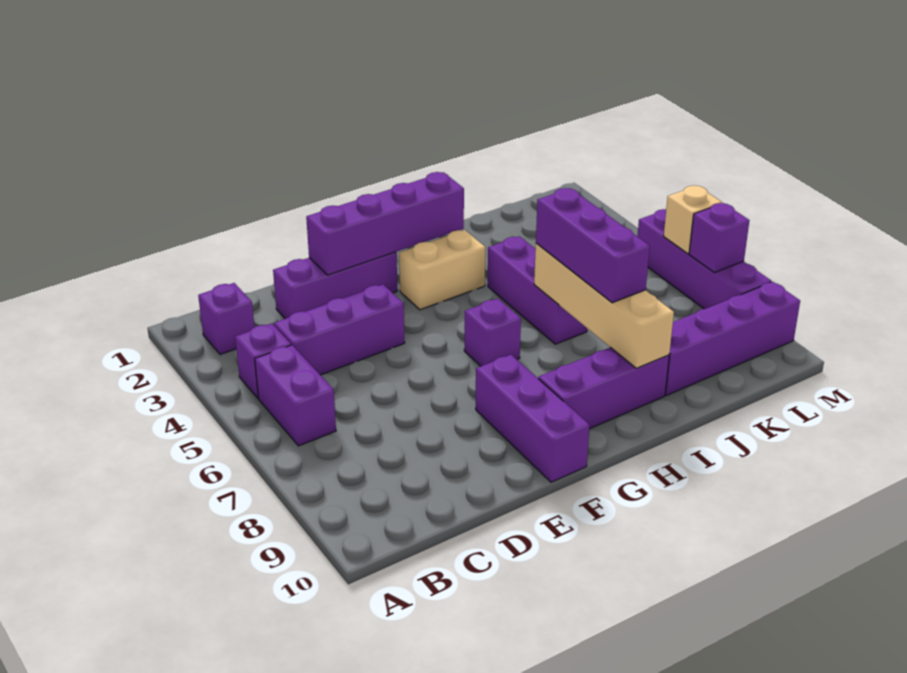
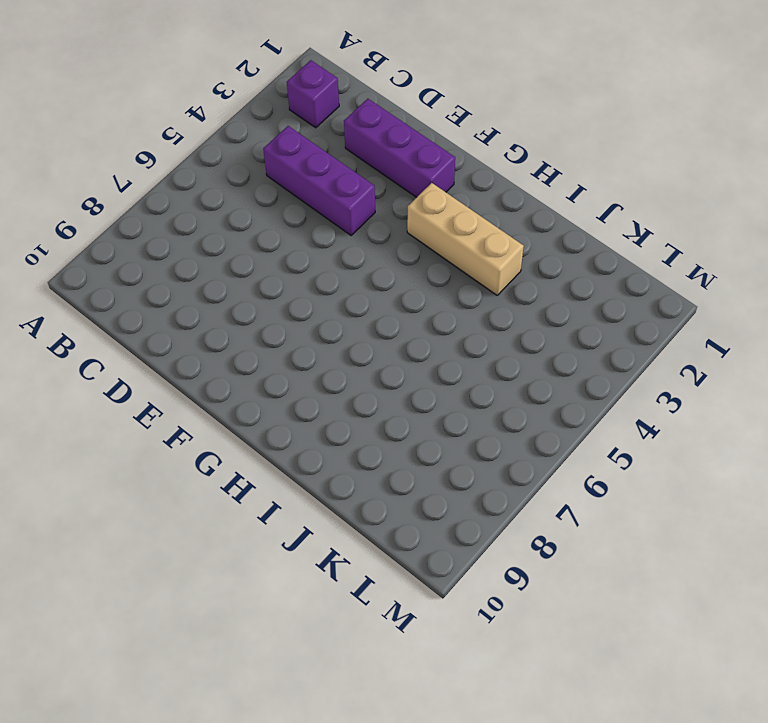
tan brick G3:I3 level 1 -> tan brick G3:H3 level 1
none -> purple brick B4 level 1
none -> purple brick B5:B6 level 1
none -> purple brick F8:F10 level 1

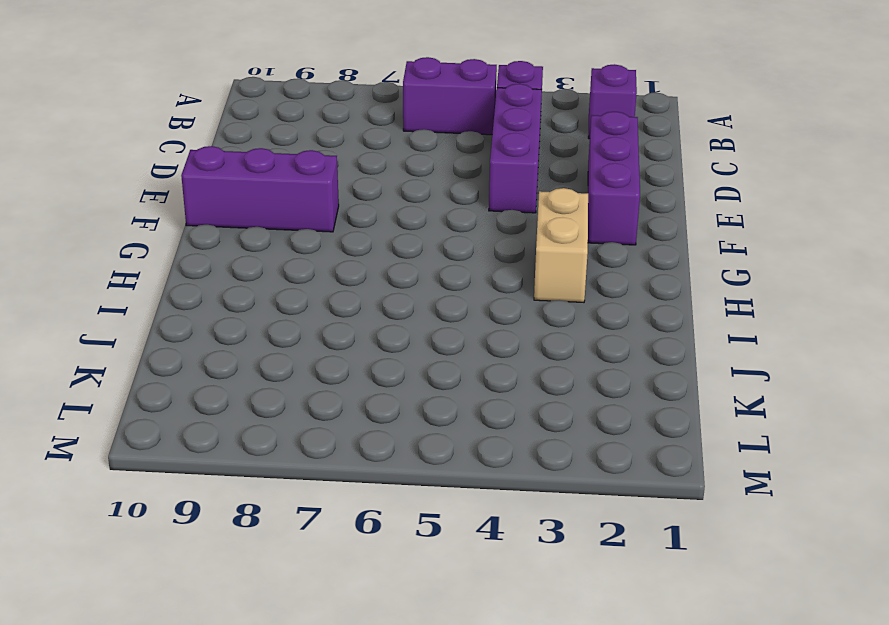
none -> purple brick G6 level 1
none -> purple brick G9:I9 level 1
none -> purple brick I4:I6 level 1

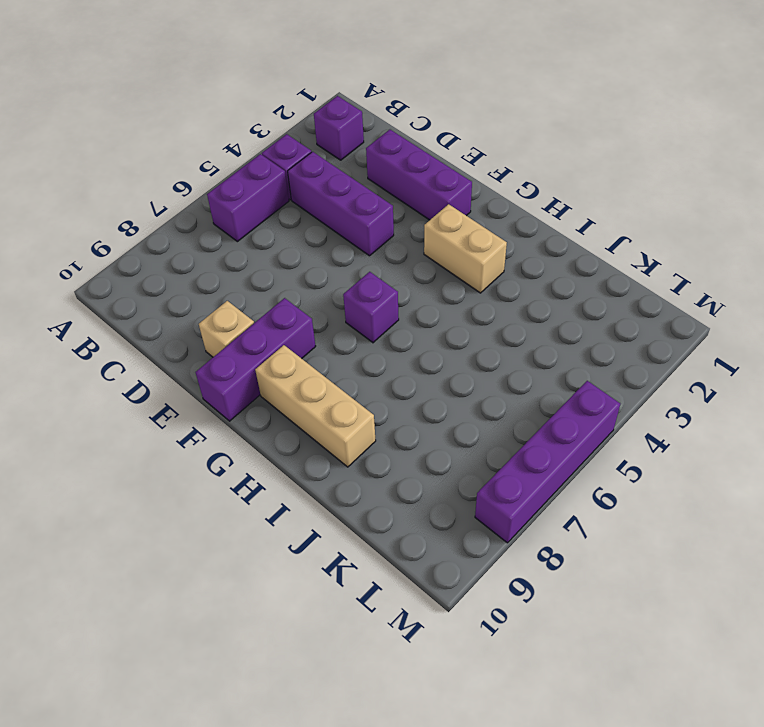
tan brick E9 level 1 -> tan brick M6 level 2
tan brick G9:I9 level 1 -> purple brick G9:I9 level 1
none -> purple brick I4:I6 level 1
none -> purple brick J9:M9 level 1
none -> purple brick E2:H2 level 2

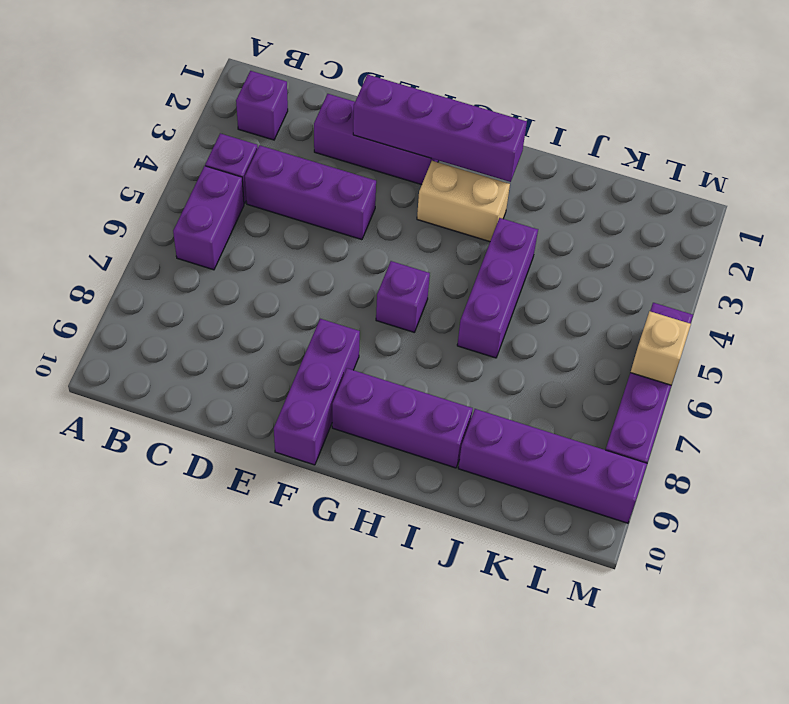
none -> tan brick I6:I9 level 2
none -> purple brick M7 level 2
none -> purple brick I6:I8 level 3

